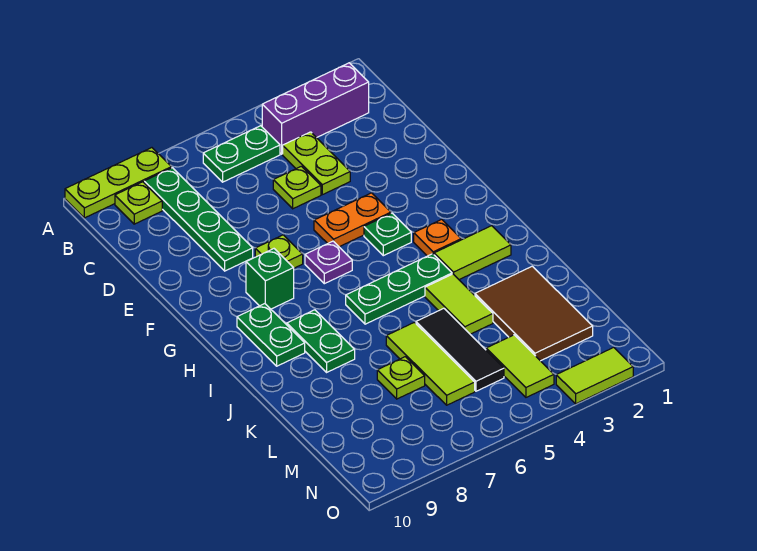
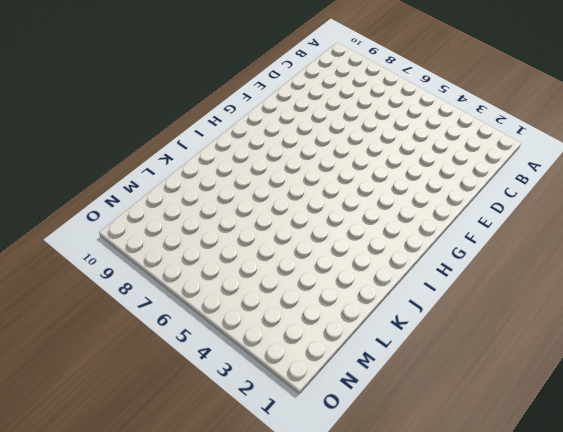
none -> lime plate A8:A10 level 1
none -> purple brick B2:B4 level 1
none -> green plate B5:B6 level 1

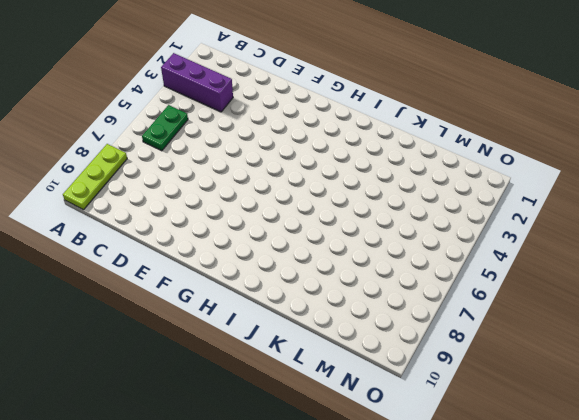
purple brick A3:C3 level 1 -> purple brick B2:B4 level 1
none -> green plate B8:E8 level 1
none -> lime plate B9 level 1
none -> lime plate C4:D4 level 1

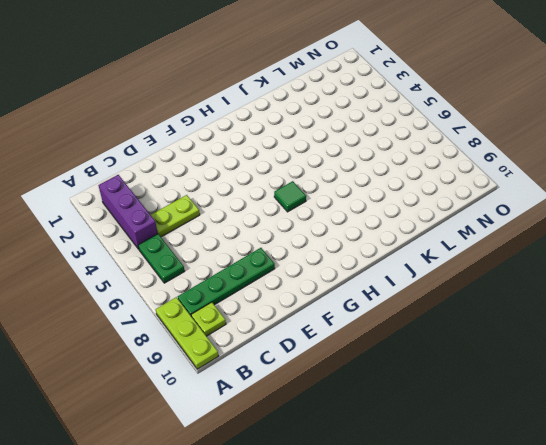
green tile H6 level 1 -> none
none -> lime plate D5 level 1
none -> orange plate F4:F5 level 1
none -> lime plate F7 level 1

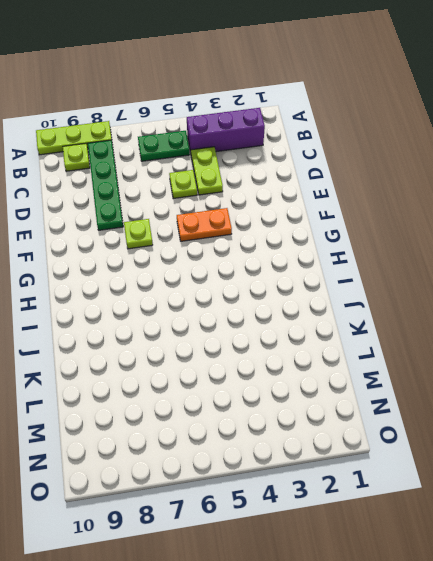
none -> green plate G4 level 1
none -> purple plate G6 level 1
none -> green brick G8 level 1

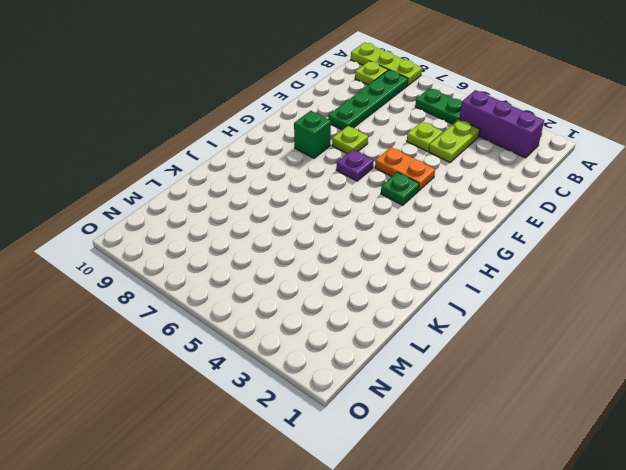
none -> orange plate H3 level 1
none -> green plate H9:I9 level 1
none -> lime tile I2:I3 level 1

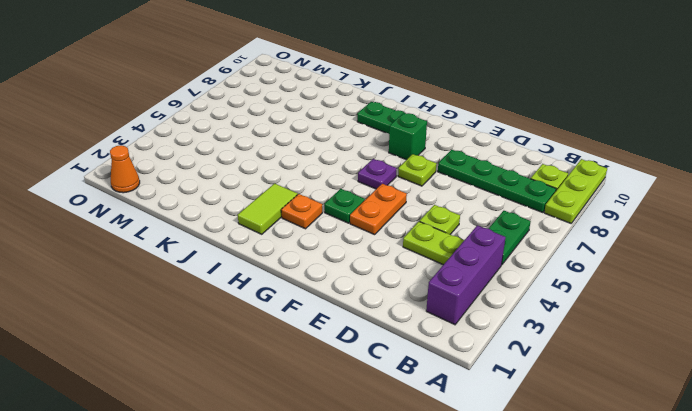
orange cone N1 level 1 -> none
none -> green plate I4:I6 level 1
none -> green plate I8:J8 level 1
none -> lime tile J4:K4 level 1

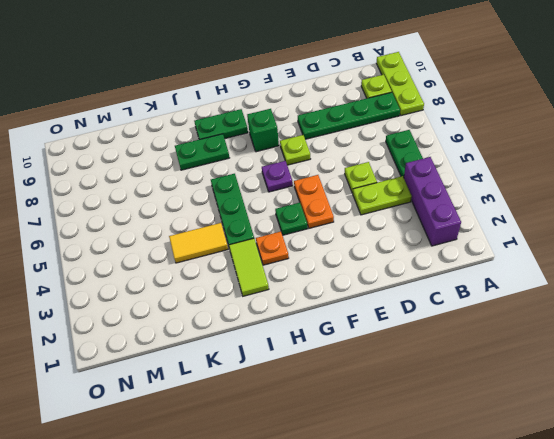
yellow tile J4:K4 level 1 -> lime tile J4:K4 level 1
none -> brown tile K2:M3 level 1
none -> black tile K5:M5 level 1
none -> lime tile K6:M6 level 1

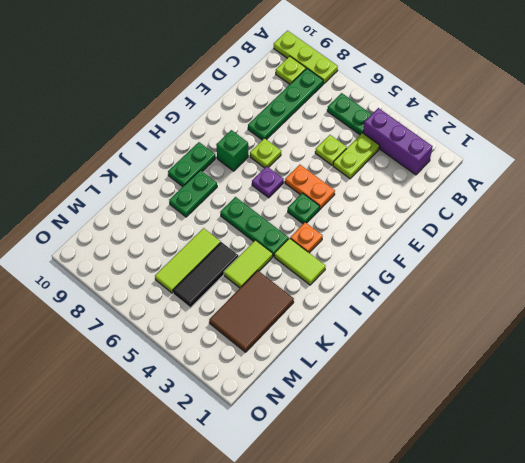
none -> lime plate L7 level 1
none -> lime tile M4:N4 level 1
none -> lime tile O2:O3 level 1

